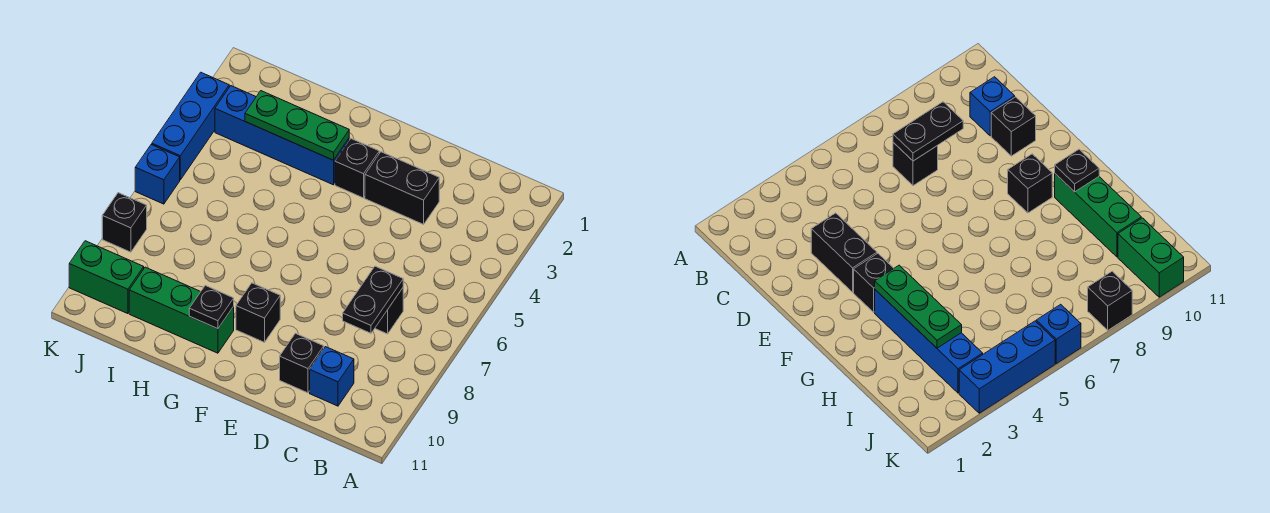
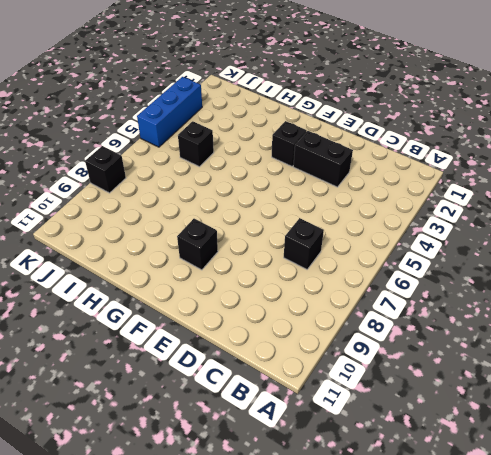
black brick I5 level 1 -> black brick D10 level 1
none -> blue brick C10 level 1
none -> blue brick G3:J3 level 1
none -> green brick G10:I10 level 1

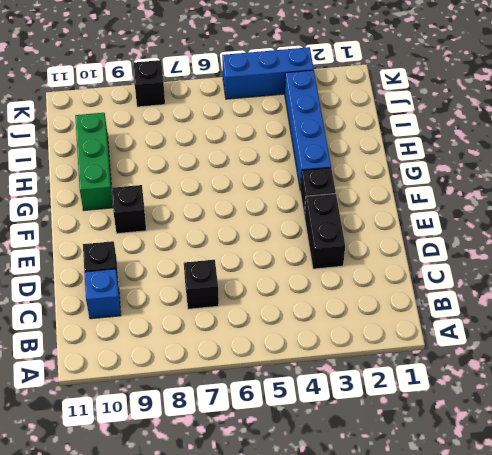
none -> green brick J10:K10 level 1
none -> blue brick K6 level 1
none -> black plate C7:C8 level 2

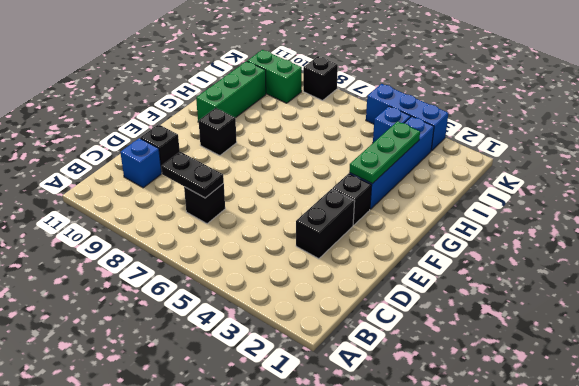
blue brick J4 level 1 -> blue brick K6 level 1
green brick J9:J10 level 1 -> green brick J10:K10 level 1
none -> black plate G10 level 2

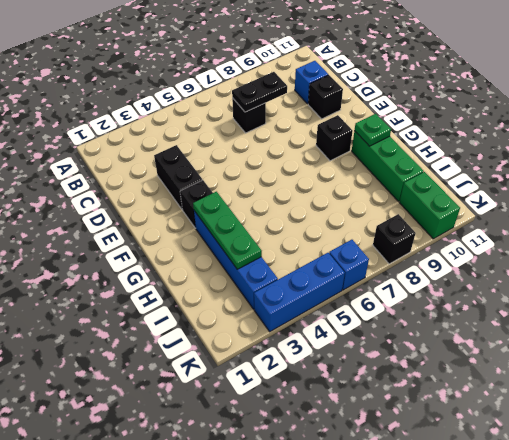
green plate G10 level 2 -> black plate G10 level 2

